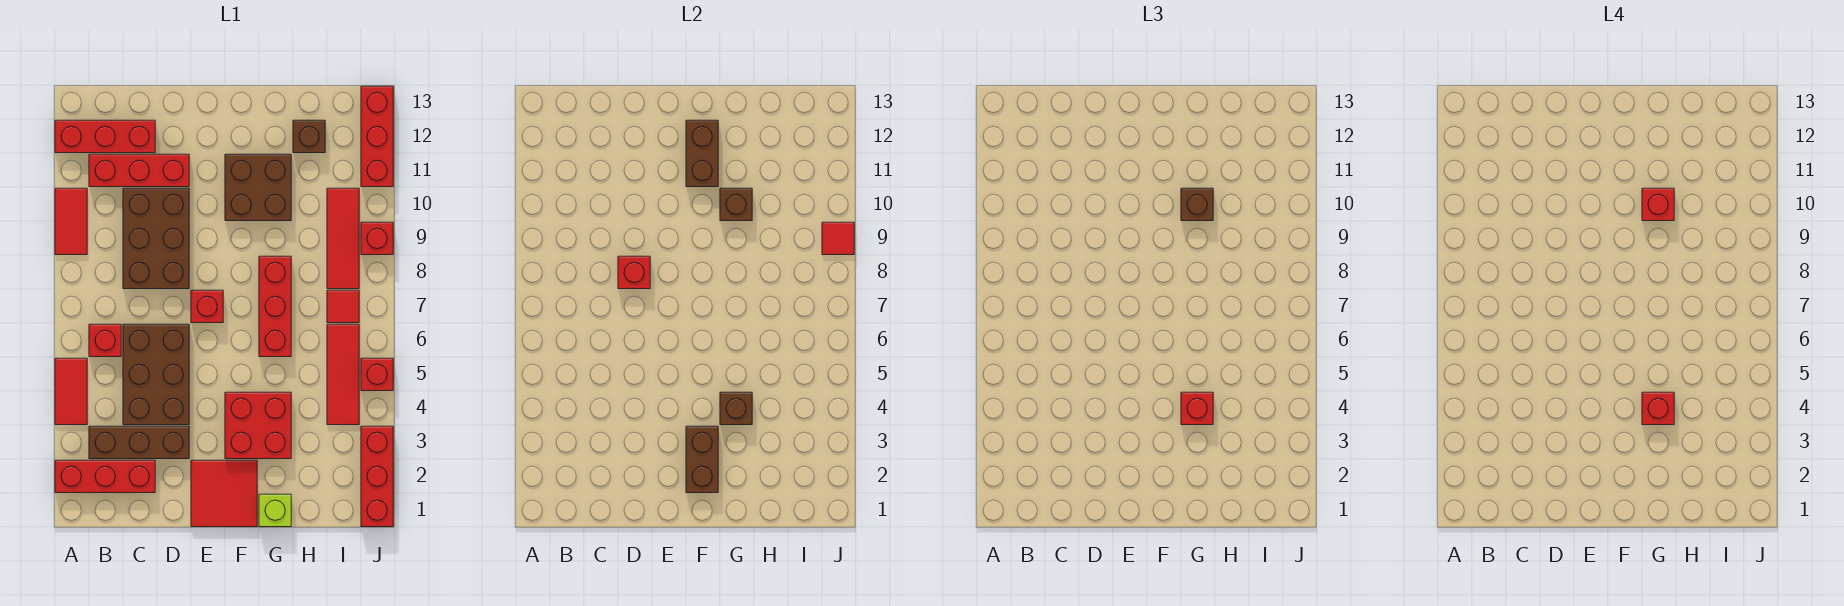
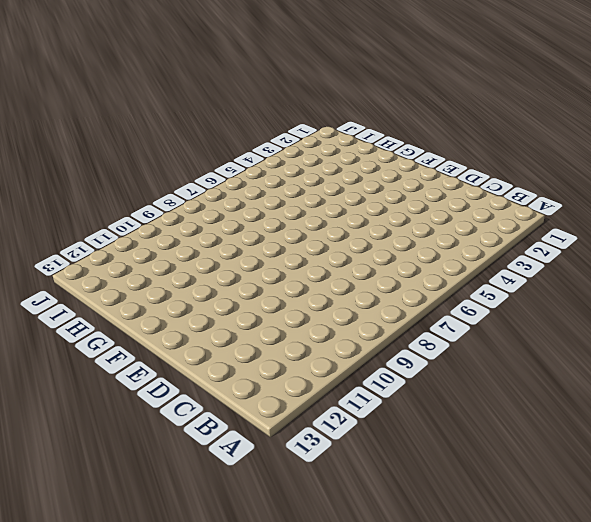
none -> red brick A2:C2 level 1
none -> red tile A4:A5 level 1
none -> red tile A9:A10 level 1
none -> red brick A12:C12 level 1

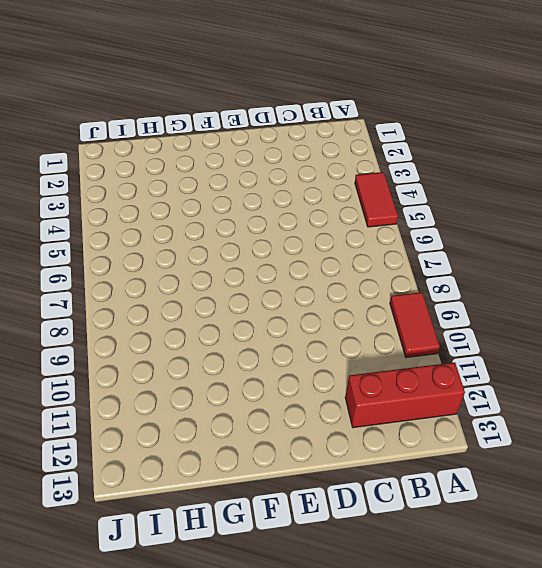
none -> red brick A2:C2 level 1
none -> brown brick B3:D3 level 1
none -> red brick B6 level 1
none -> red brick B11:D11 level 1

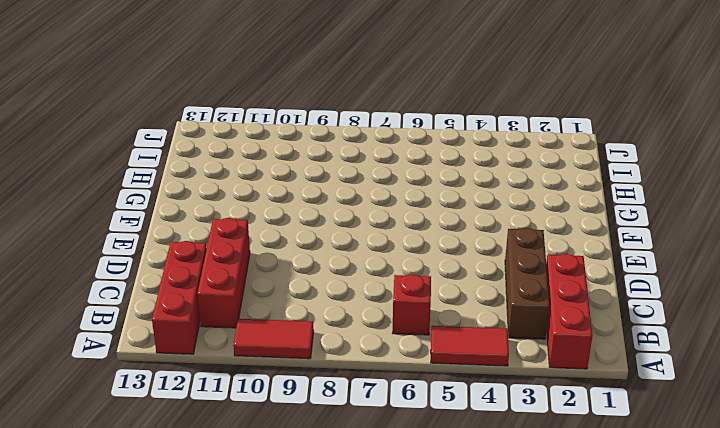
none -> brown brick C4:D6 level 1
none -> brown brick C8:D10 level 1
none -> red tile E1:F2 level 1
none -> red brick E7 level 1

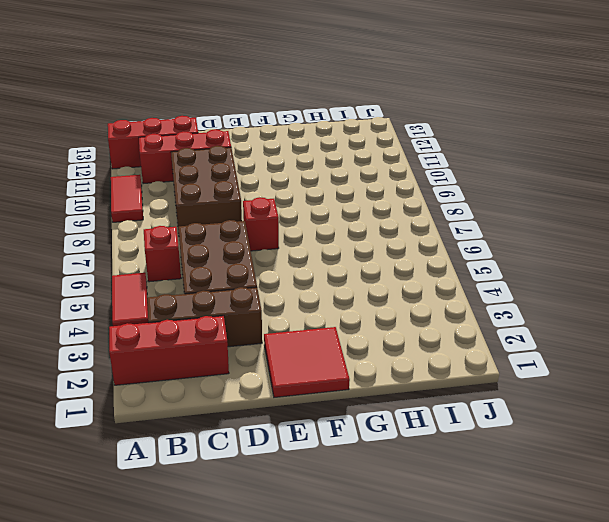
none -> red brick F3:G4 level 1
none -> brown brick F10:G11 level 1
none -> lime brick G1 level 1
none -> red brick G6:G8 level 1

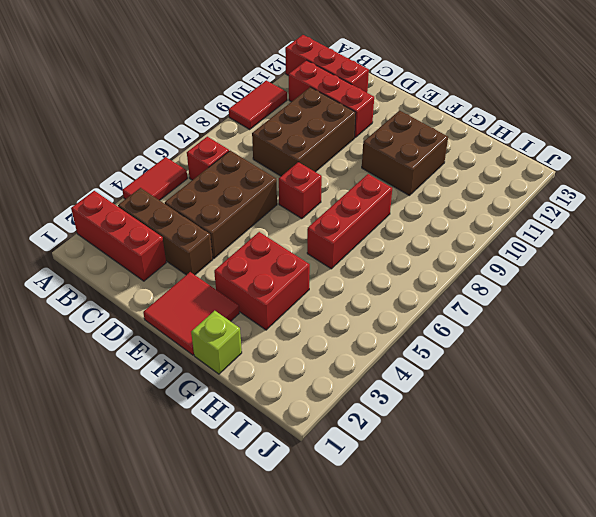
none -> brown brick H12 level 1
none -> red tile I4:I6 level 1
none -> red tile I7 level 1
none -> red tile I8:I10 level 1

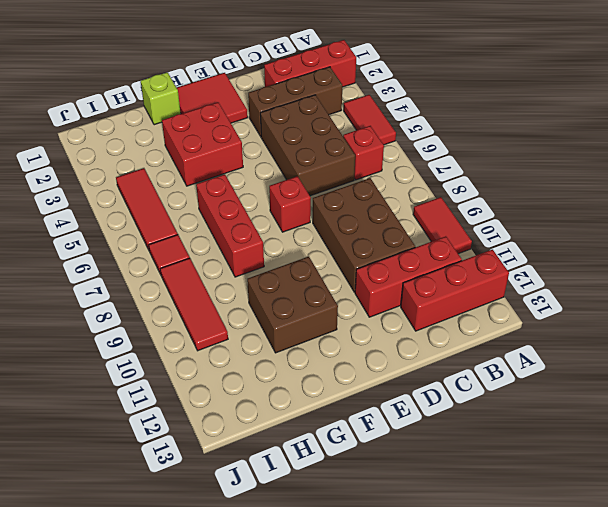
none -> brown brick H12 level 1
none -> red brick J1:J3 level 1
none -> red brick J5 level 1
none -> red brick J9 level 1

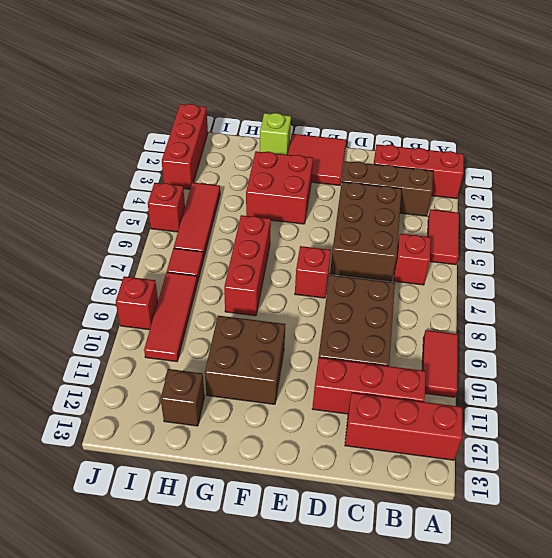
none -> red brick J11:J13 level 1
none -> red brick D8 level 2
none -> brown brick F2:F3 level 2
none -> brown brick F11:F12 level 2

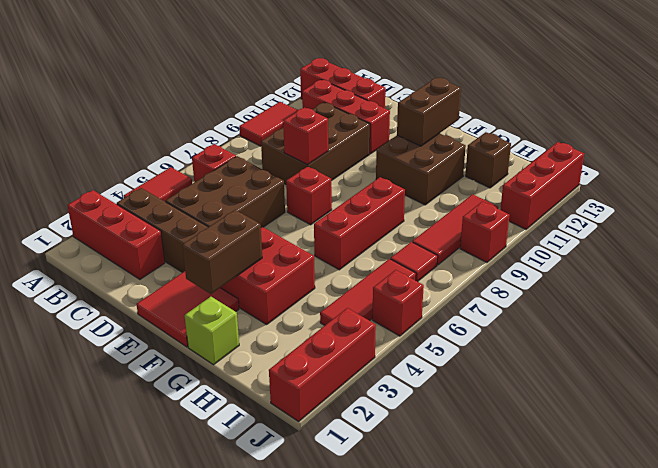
none -> brown brick G4 level 2
none -> brown brick G10 level 2
none -> red tile J9 level 2
none -> red brick G4 level 3

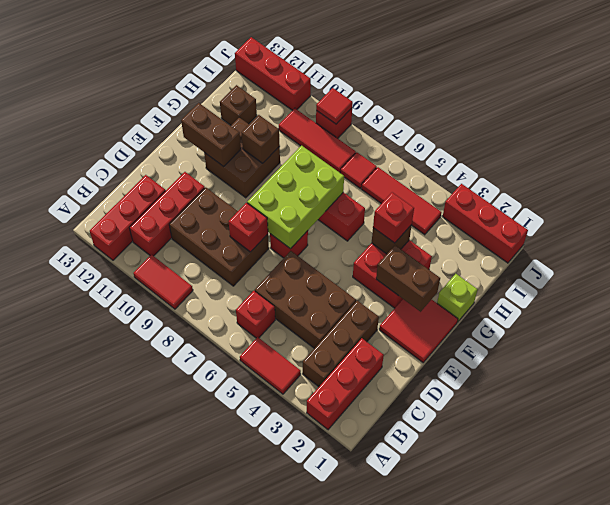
lime brick E7:G8 level 2 -> none
none -> red brick J5 level 1
none -> brown brick G10 level 3
none -> red brick G4 level 4
none -> red brick G10 level 4

